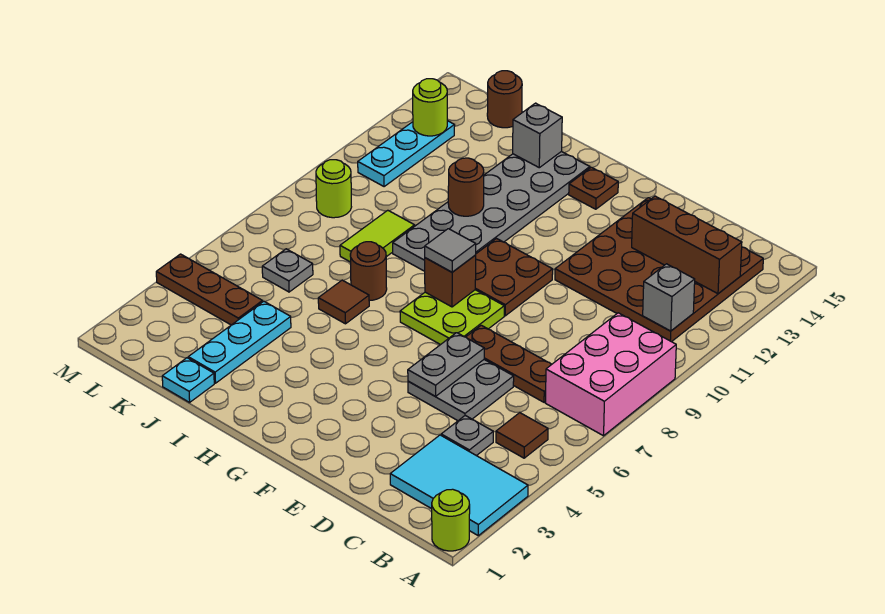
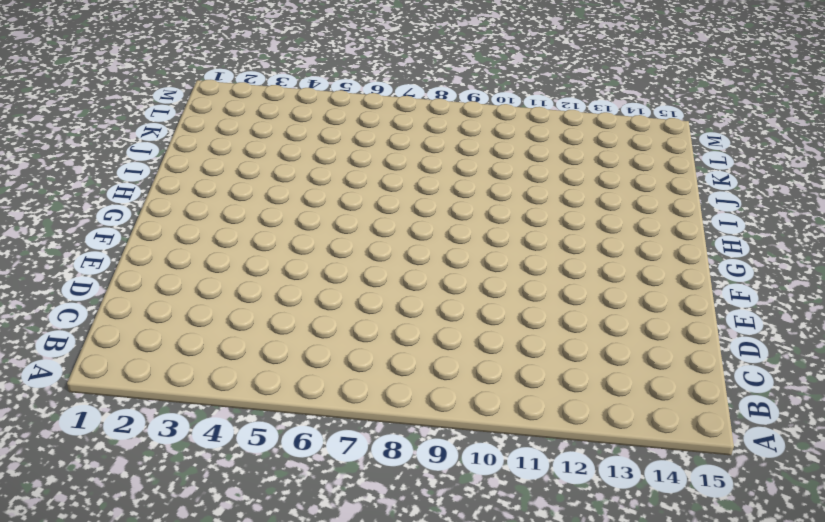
none -> lime round brick A1 level 1
none -> cyan tile A2:C3 level 1
none -> pink brick A7:B9 level 1
none -> brown tile B5 level 1

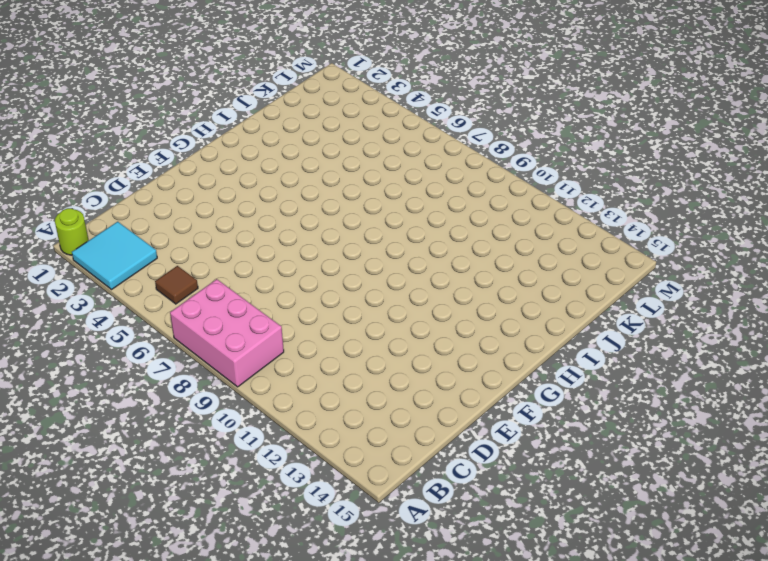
cyan tile A2:B3 level 1 -> cyan tile A2:C3 level 1
none -> brown plate B11:E14 level 1
none -> grey plate C4 level 1
none -> brown plate C7:E7 level 1
none -> grey plate D5:E6 level 1

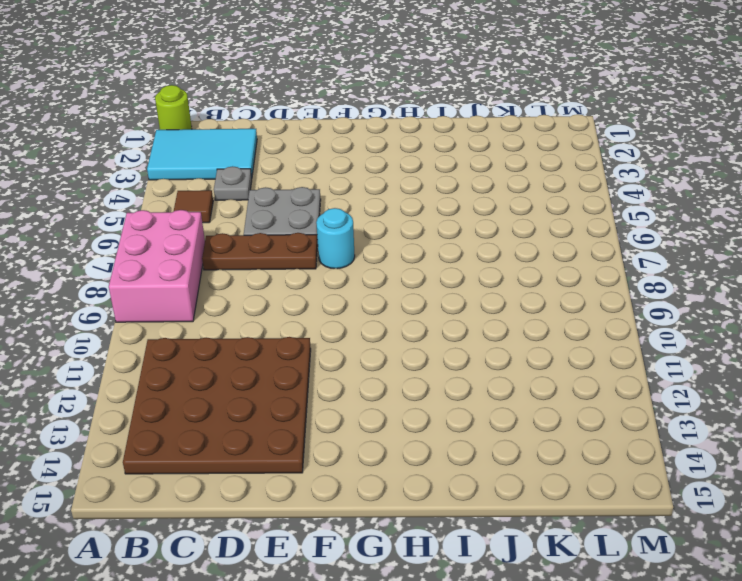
cyan round brick F7 level 1 -> lime plate F7:G8 level 1
none -> brown plate F9:G10 level 1
none -> brown plate G14 level 1
none -> grey plate H9:I14 level 1
none -> brown tile I6 level 1

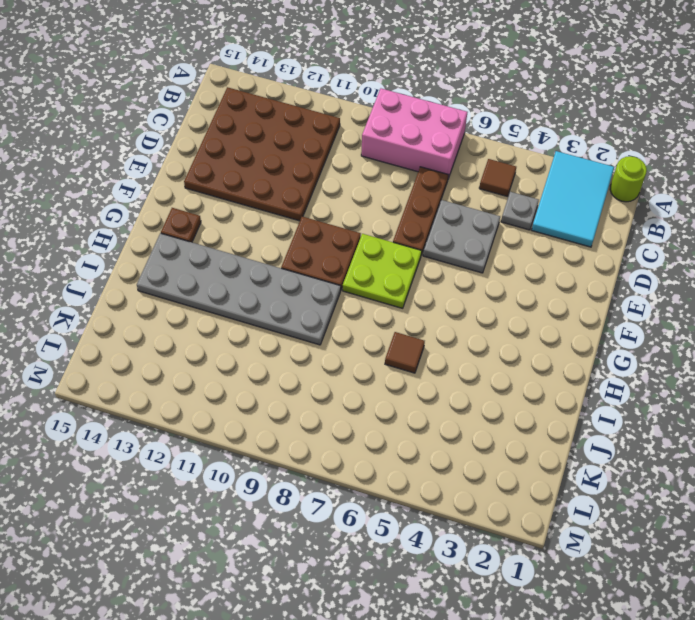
none -> brown round brick I7 level 1
none -> cyan plate J1 level 1
none -> cyan plate J2:J4 level 1
none -> lime tile J8:J9 level 1

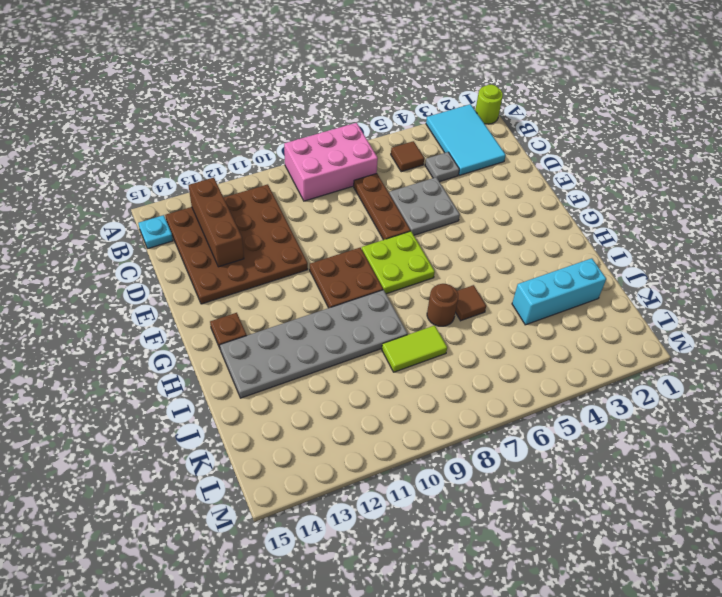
cyan plate B15 level 1 -> cyan plate J1 level 1
cyan brick J2:J4 level 1 -> cyan plate J2:J4 level 1
none -> brown plate K4:M4 level 1
none -> grey plate K6 level 1
none -> brown round brick K15 level 1
none -> lime round brick L9 level 1

